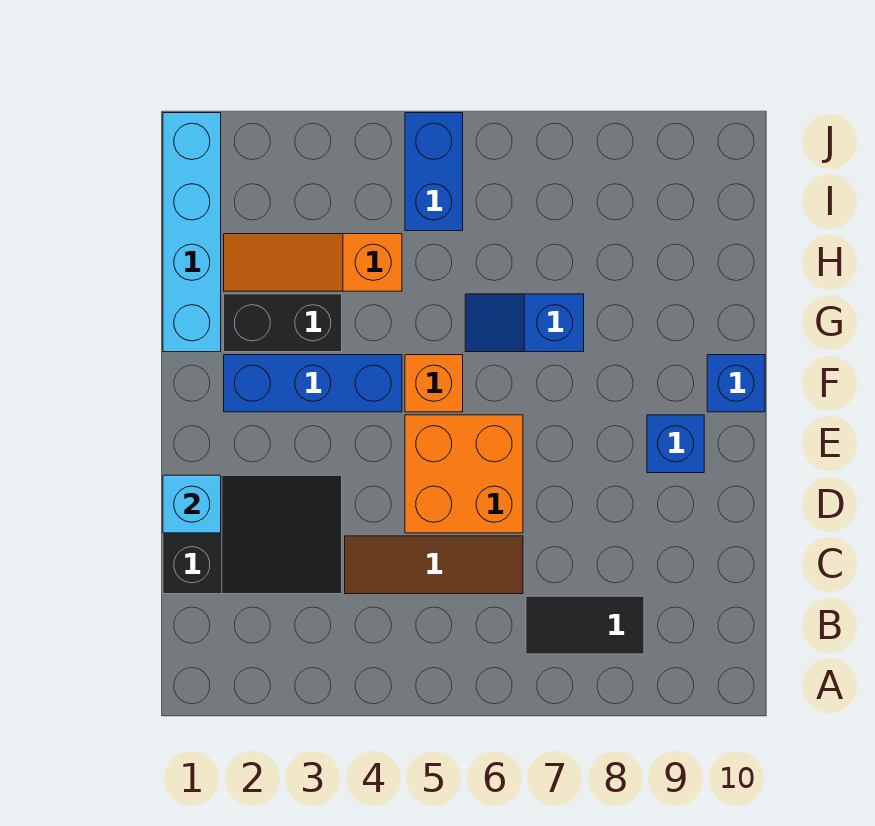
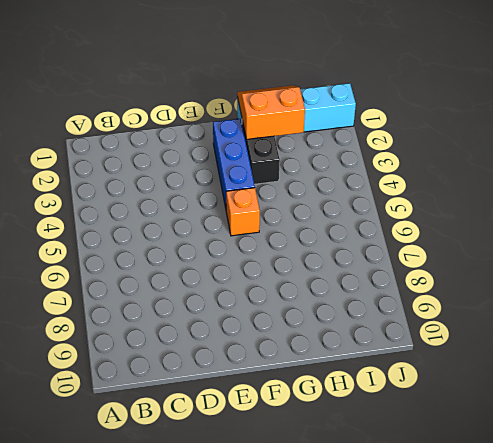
orange slope G1:H2 level 2 top 2 -> none
none -> black tile B7:B8 level 1
none -> black slope C1:D3 level 1 top 1
none -> brown tile C4:C6 level 1

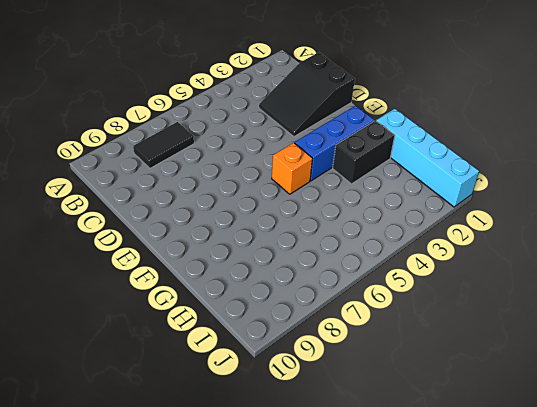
none -> brown tile C4:C6 level 1
none -> orange brick D5:E6 level 1
none -> blue brick E9 level 1

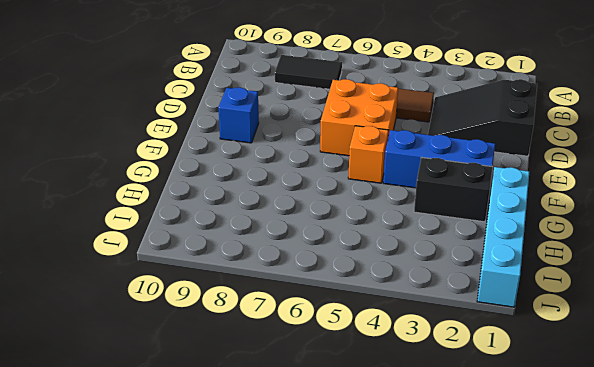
none -> blue brick F10 level 1
none -> blue slope G6:G7 level 1 top 7
none -> orange slope H2:H4 level 1 top 4

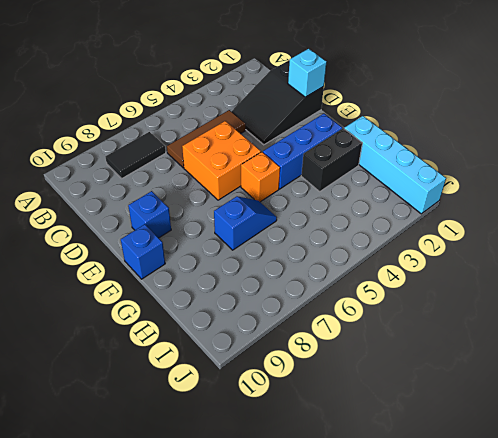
none -> orange slope H2:H4 level 1 top 4
none -> blue brick I5:J5 level 1

